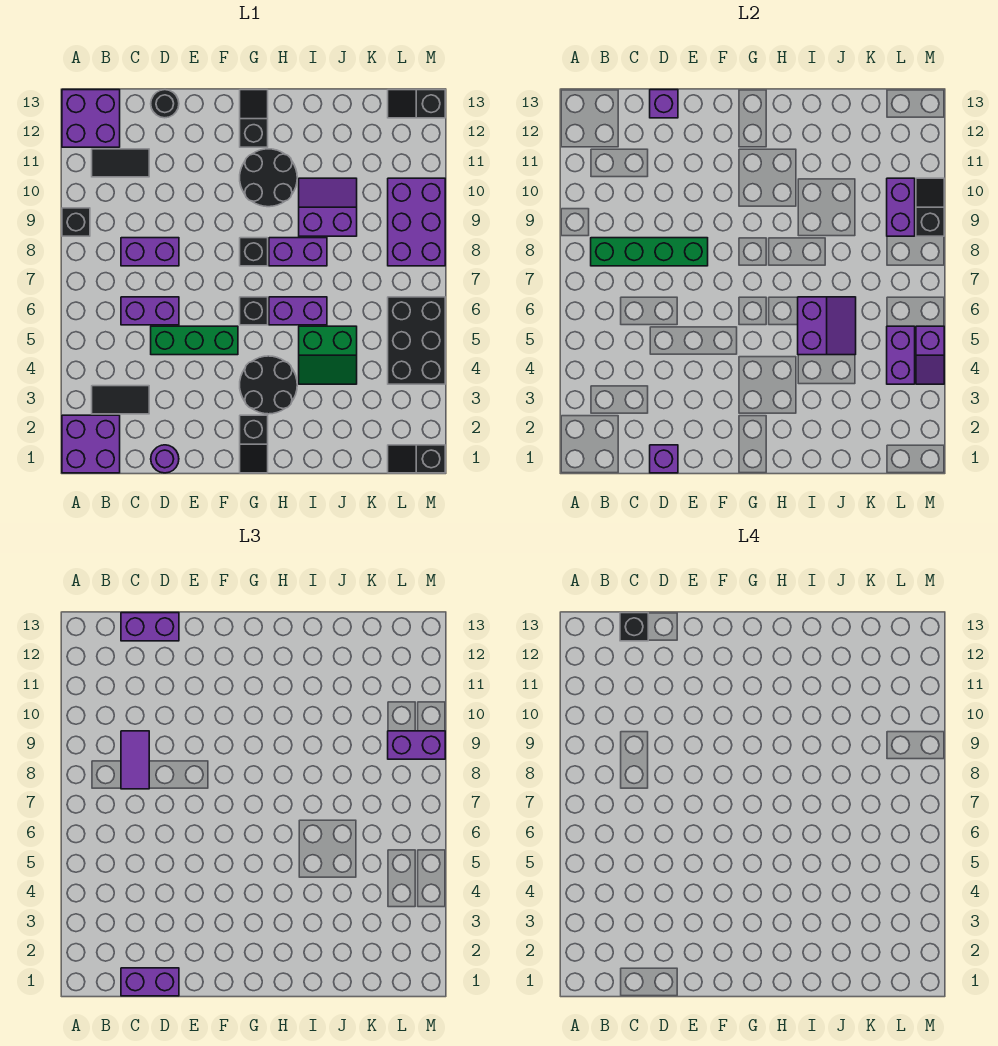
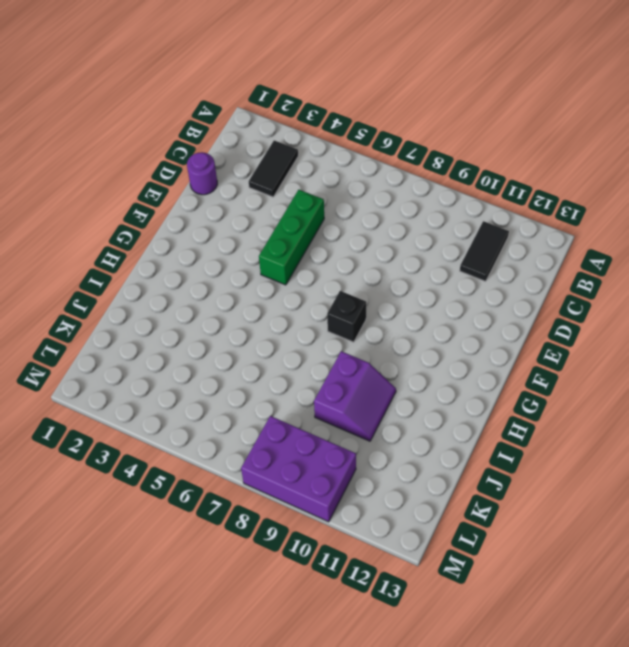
none -> purple brick A1:B2 level 1
none -> black brick A9 level 1
none -> purple brick A12:B13 level 1
none -> purple brick C6:D6 level 1

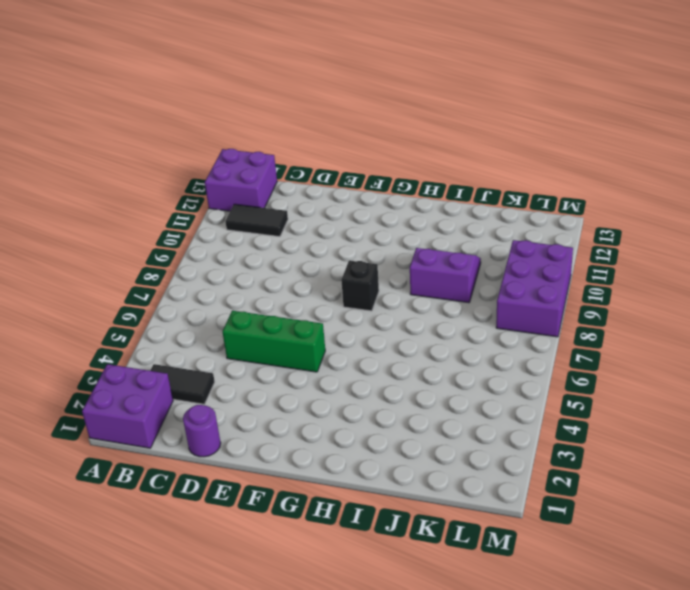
none -> black brick A9 level 1
none -> purple brick C6:D6 level 1
none -> purple brick C8:D8 level 1
none -> black round brick D13 level 1

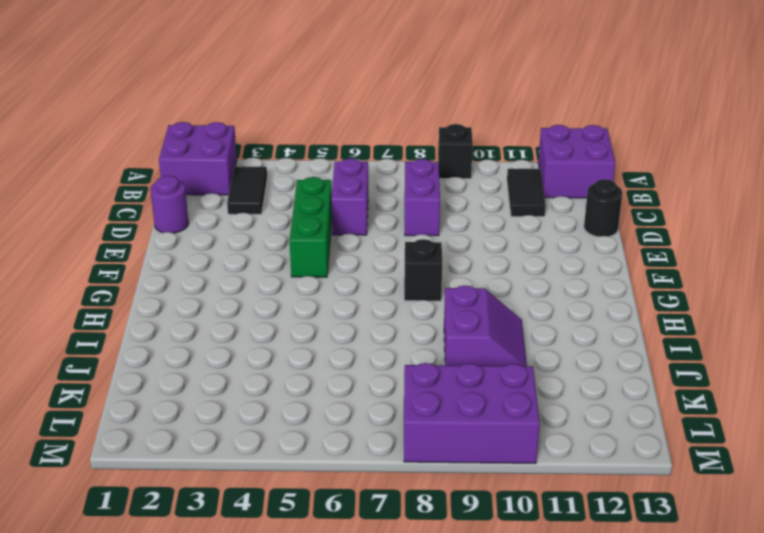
none -> black slope G1:G2 level 1 top 2
none -> black round brick G3:H4 level 1
none -> black brick G6 level 1
none -> black round brick G10:H11 level 1

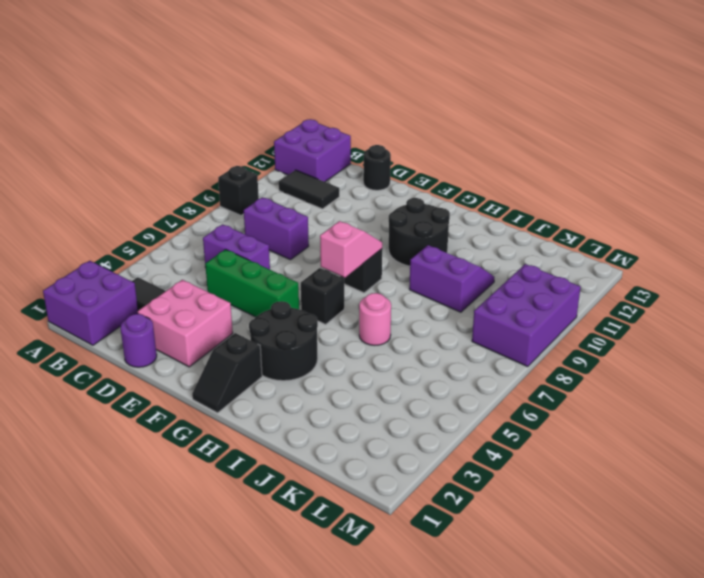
pink brick D2:E3 level 1 -> none
pink slope G7:G8 level 2 top 7 -> none
pink round brick I6 level 1 -> purple brick H6:I6 level 1
none -> black slope G12:G13 level 1 top 12
none -> purple brick H8:I8 level 1
none -> green slope I4:J5 level 1 top 5
none -> black slope L1:M1 level 1 top M

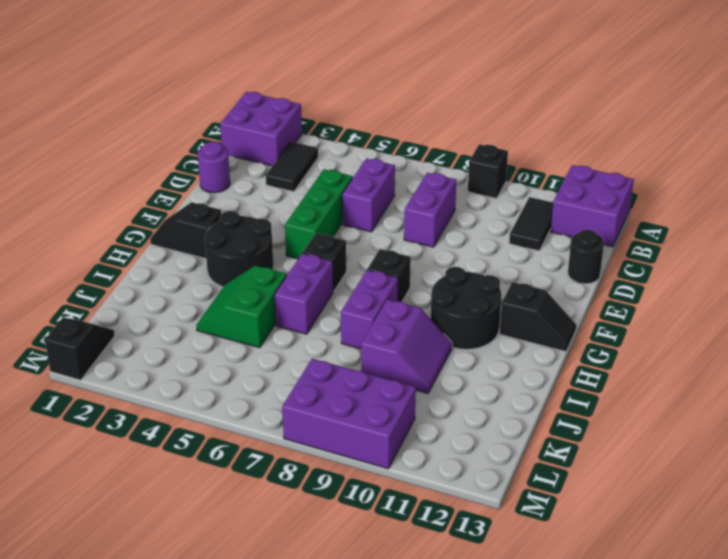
none -> black brick L4:M6 level 1
none -> black slope L13:M13 level 1 top M
none -> green brick B8:E8 level 2
none -> purple brick D1 level 2

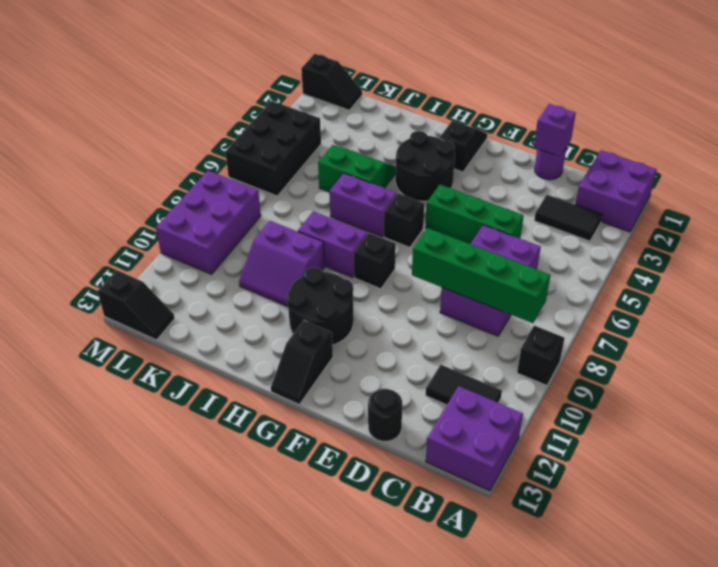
none -> purple brick D13 level 2
none -> purple slope I5:J6 level 2 top I
none -> purple brick L4:L5 level 2
none -> purple brick L9:L10 level 2

